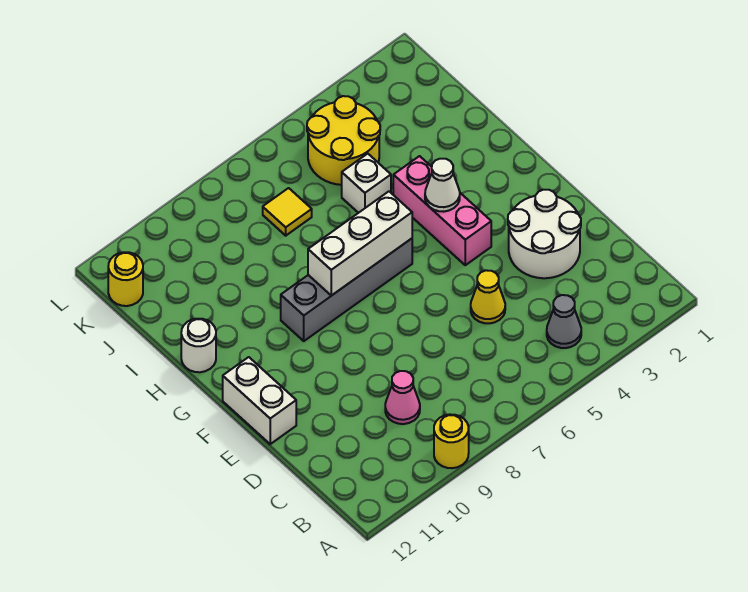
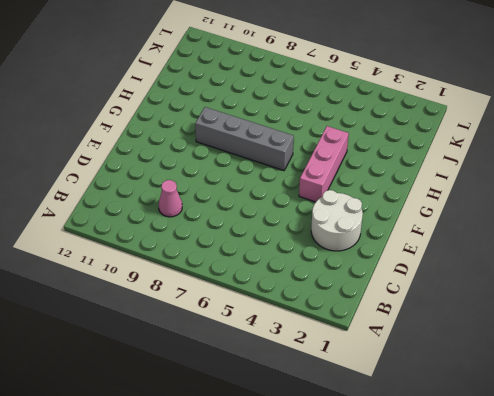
none -> yellow round brick A9 level 1
none -> grey cone B4 level 1
none -> yellow cone D5 level 1

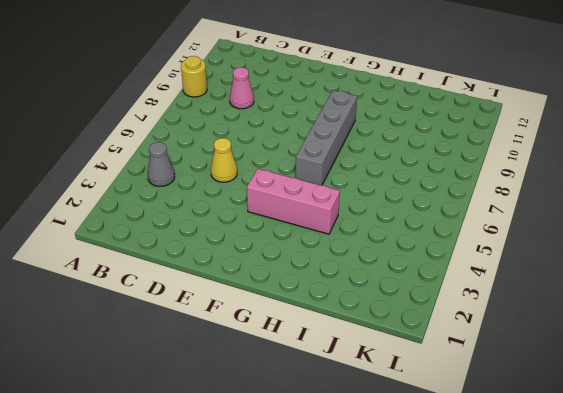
none -> white round brick D2:E3 level 1
none -> white brick E12:F12 level 1
none -> white round brick H12 level 1

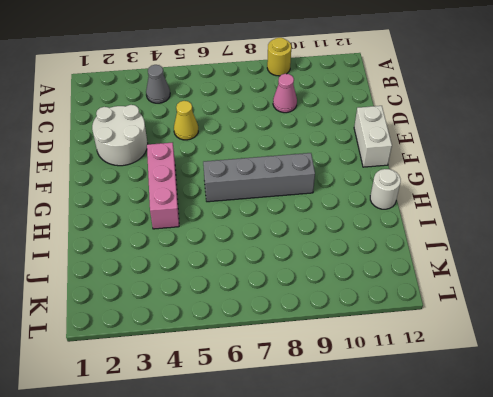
none -> white brick I5 level 1
none -> yellow round brick J4:K5 level 1
none -> yellow tile J7 level 1

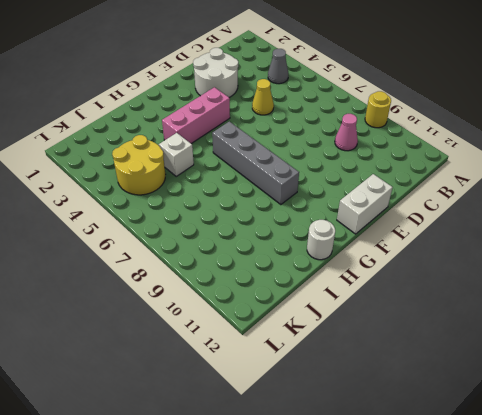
none -> yellow tile J7 level 1
none -> yellow round brick K12 level 1
none -> white cone G4 level 2

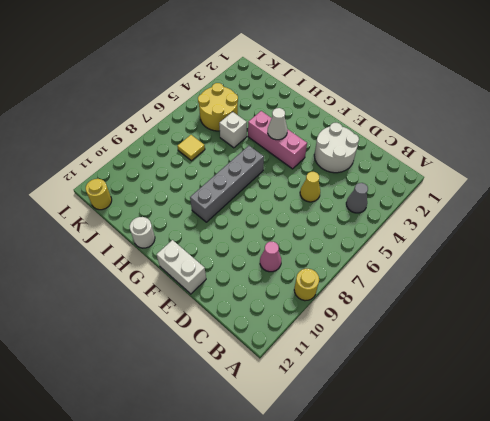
none -> white brick G6:G8 level 2

